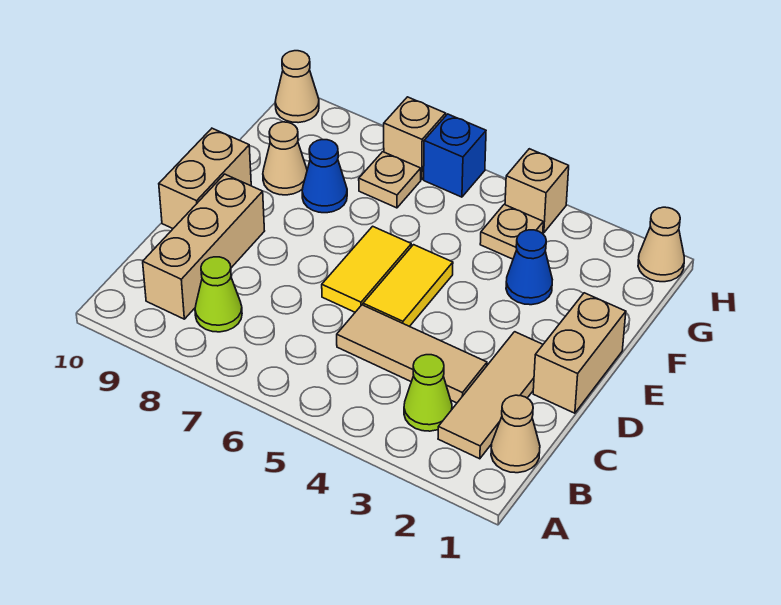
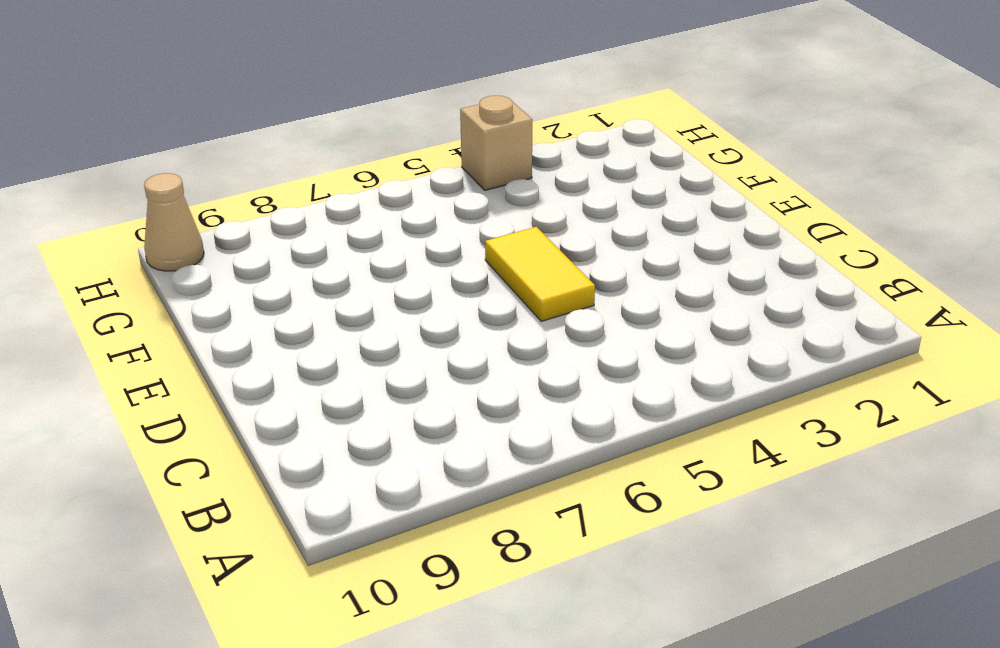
none -> tan cone B1 level 1
none -> tan tile B2:D2 level 1
none -> lime cone B3 level 1

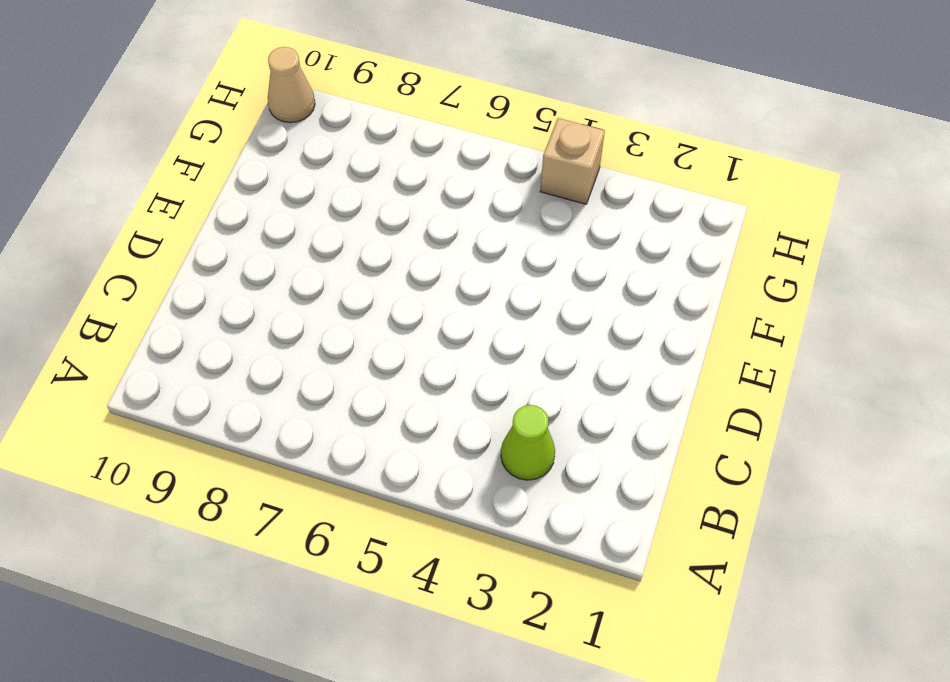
none -> tan cone B1 level 1
none -> tan tile B2:D2 level 1
none -> lime cone B8 level 1

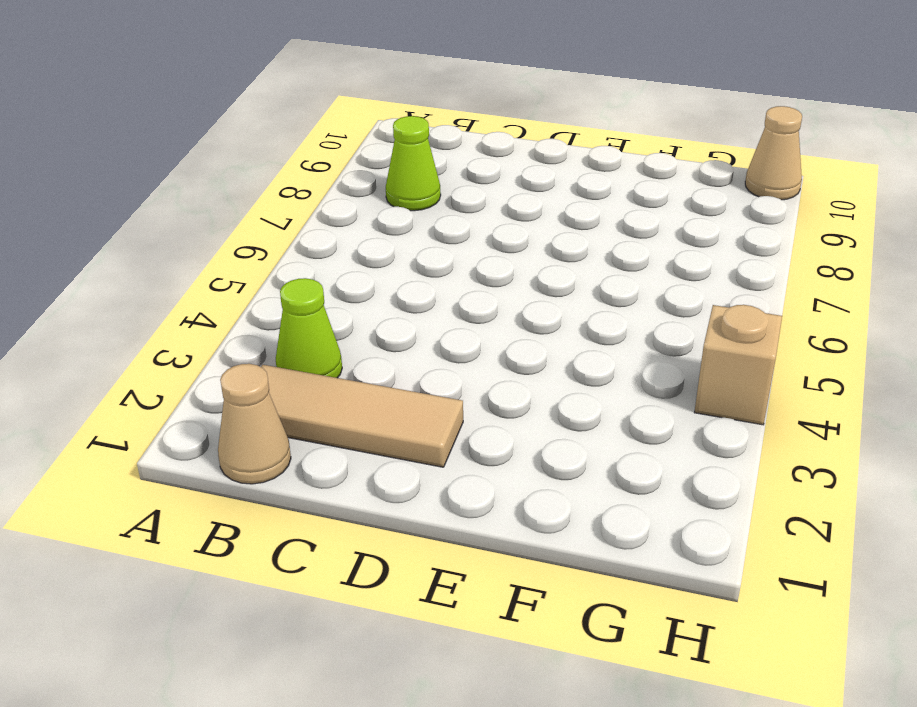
none -> tan brick B9:D9 level 1
none -> tan tile C3:C5 level 1
none -> tan brick D1:E1 level 1

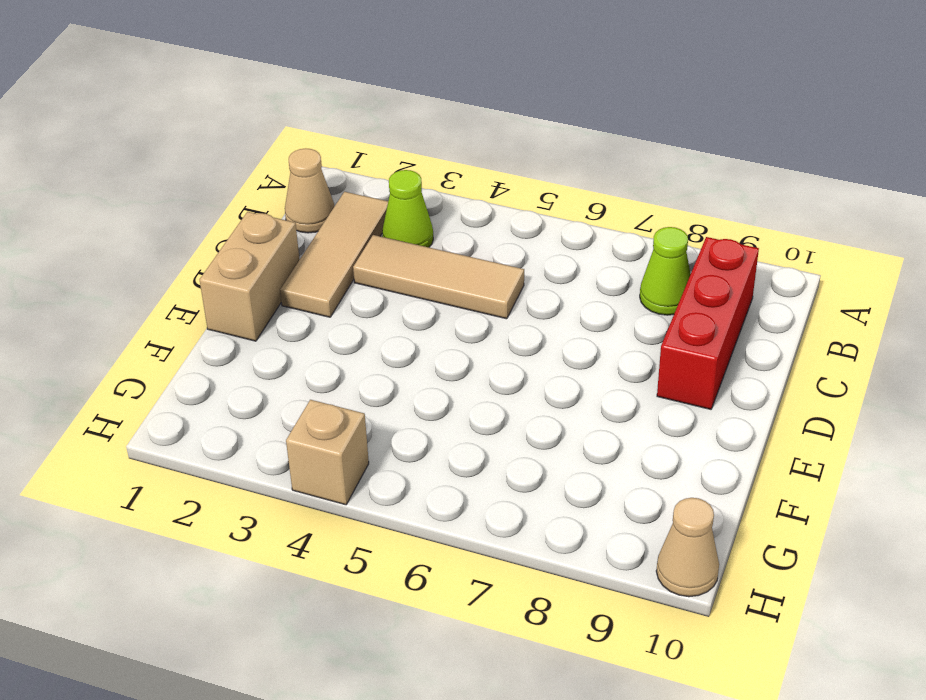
red brick B9:D9 level 1 -> tan brick B9:D9 level 1
none -> yellow tile D5:E5 level 1
none -> yellow tile D6:E6 level 1
none -> tan brick D10:E10 level 1

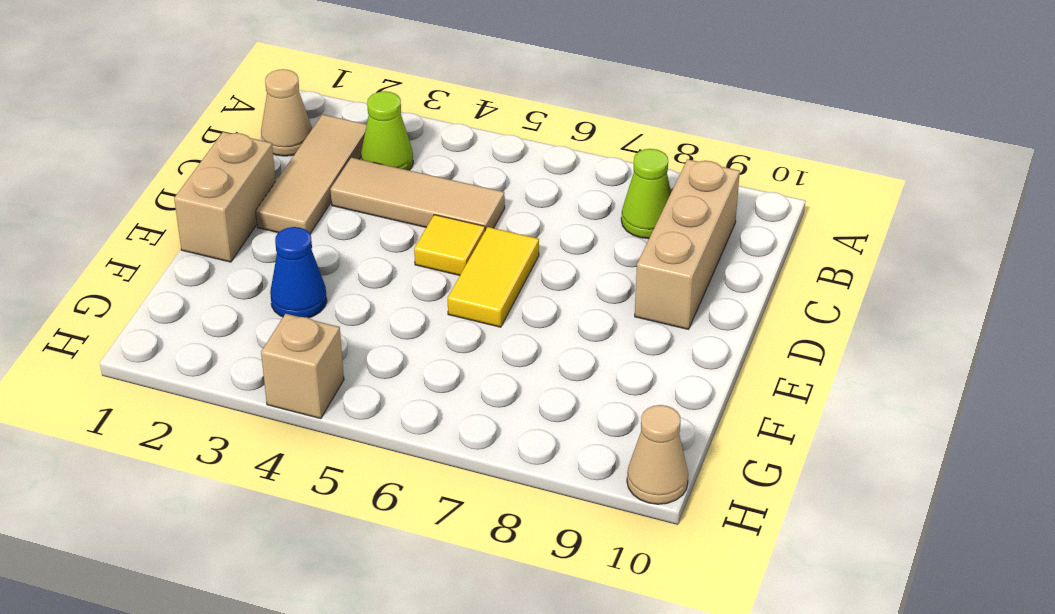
yellow tile D5 level 1 -> yellow tile D5:E5 level 1
none -> tan brick D10:E10 level 1
none -> blue cone F8 level 1
none -> tan cone F9 level 1

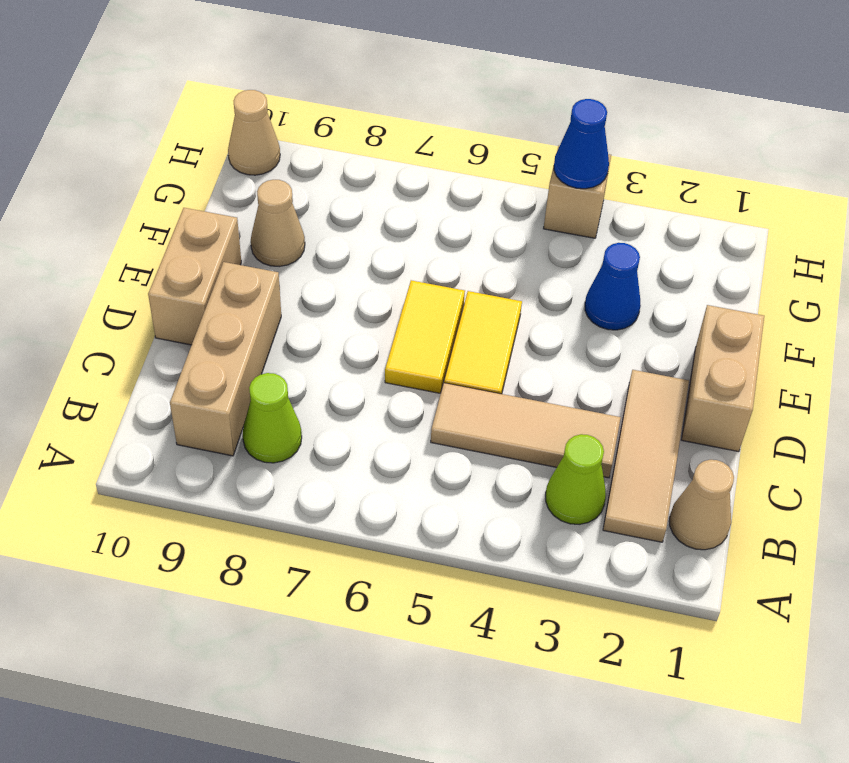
blue cone H4 level 2 -> blue cone F8 level 1
none -> tan plate G4 level 1
none -> tan plate G7 level 1
none -> tan cone H1 level 1

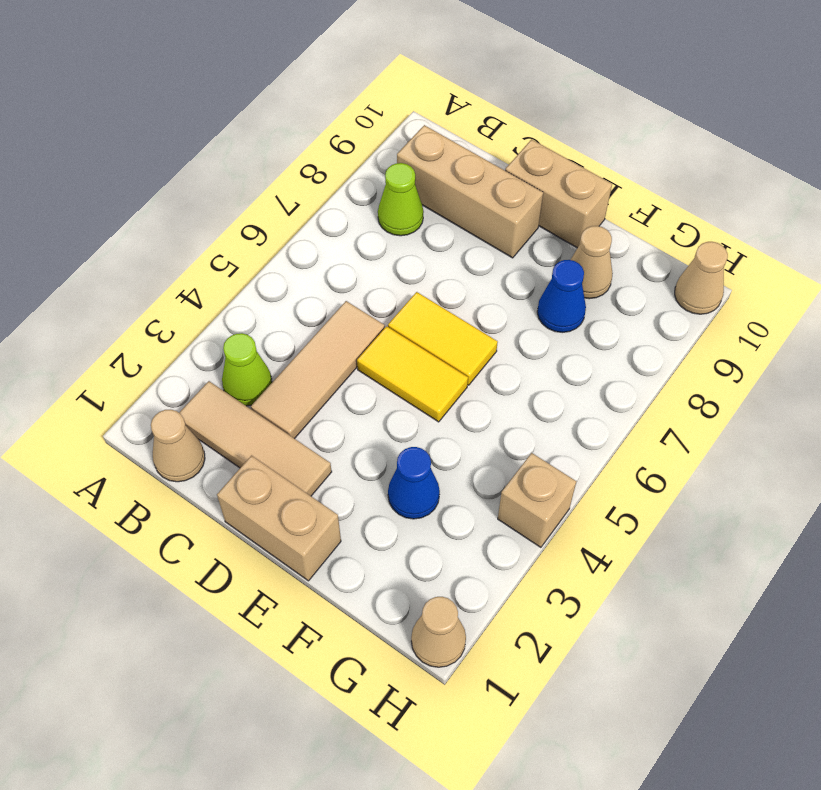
none -> tan plate G4 level 1
none -> tan plate G7 level 1
none -> blue brick H6 level 1

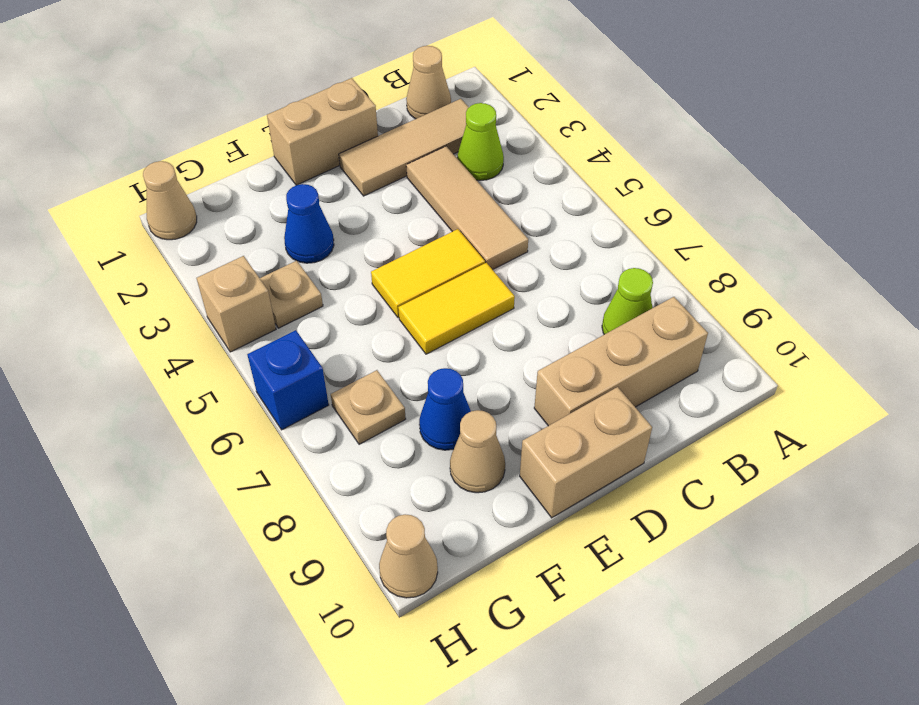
none -> tan brick H7 level 1

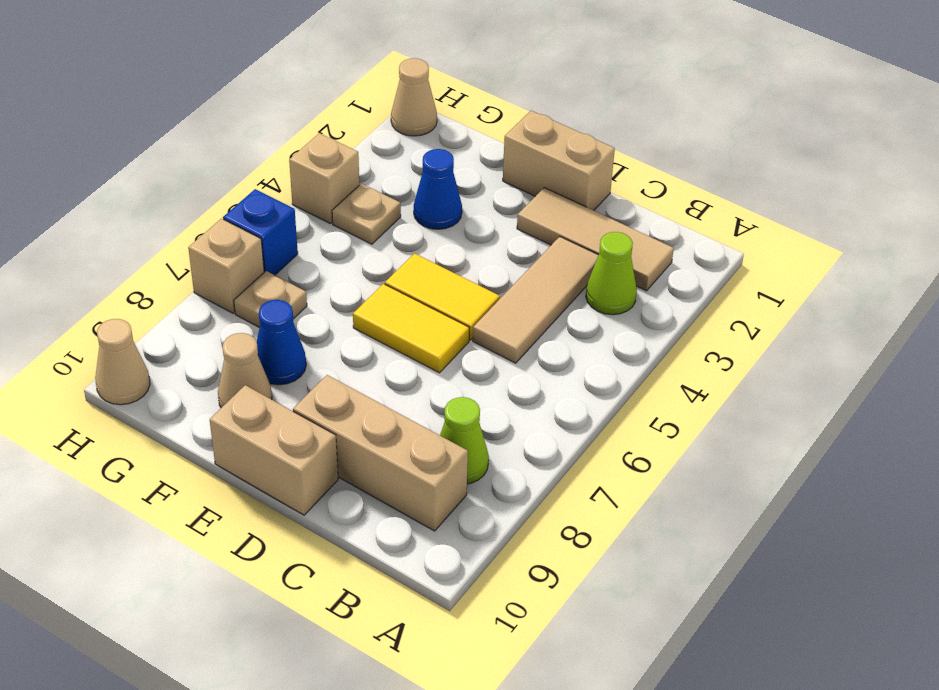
none -> tan cone B1 level 1

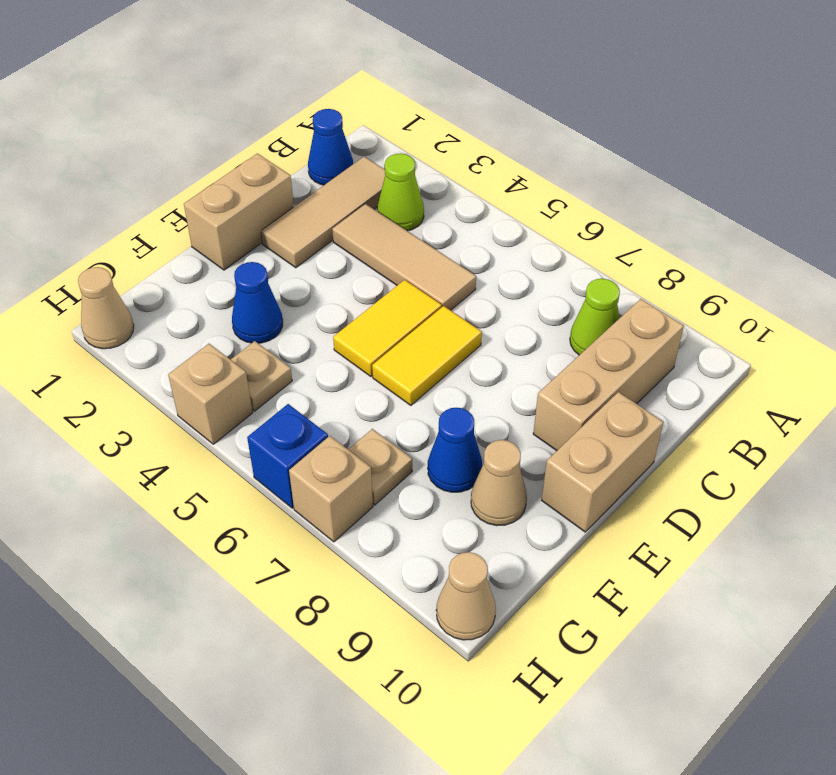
blue cone B1 level 1 -> tan cone B1 level 1

